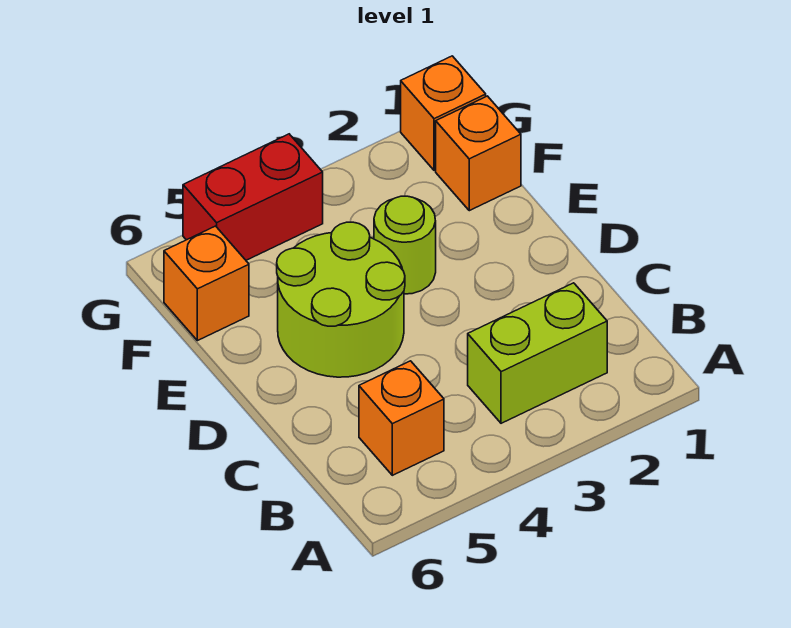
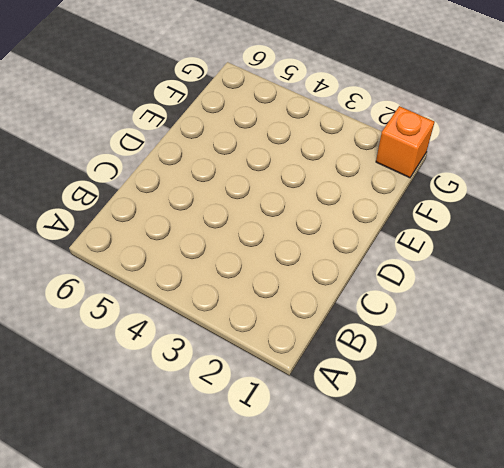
none -> lime brick B2:B3 level 1
none -> orange brick B5 level 1

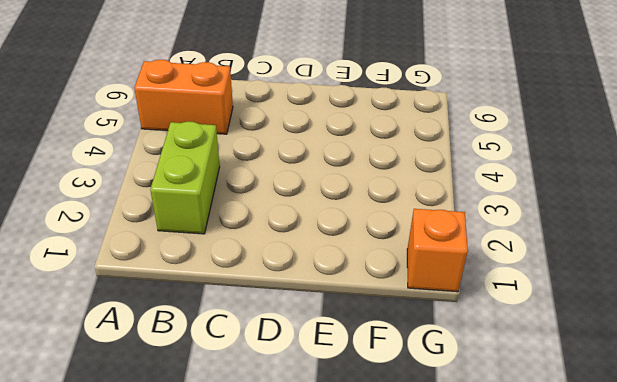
orange brick A5:B5 level 1 -> orange brick B5 level 1
none -> lime round brick D4:E5 level 1
none -> lime round brick E3 level 1

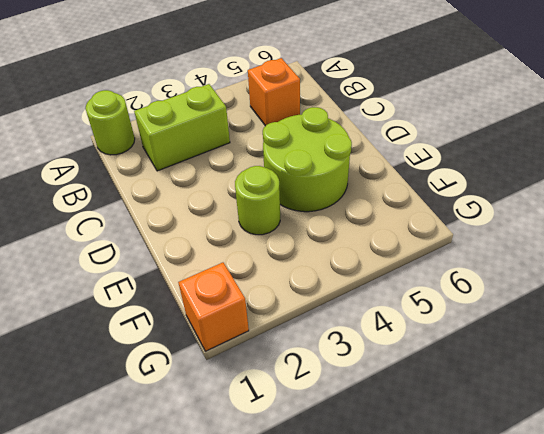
lime round brick A1 level 1 -> none
none -> orange brick F1 level 1
none -> orange brick F6 level 1

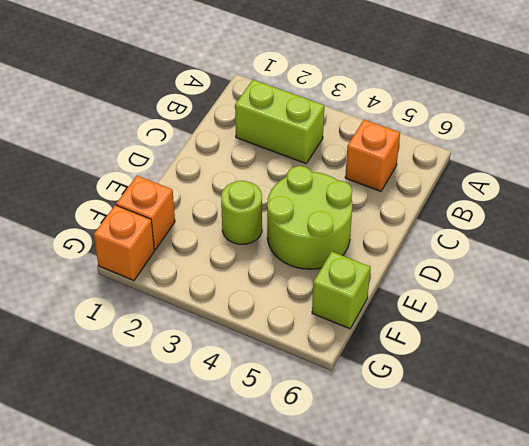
lime brick F6 level 1 -> orange brick F6 level 1
none -> red brick G4:G5 level 1

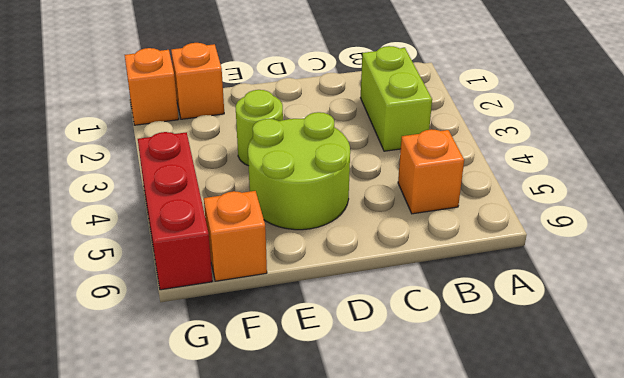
red brick G4:G6 level 1 -> red brick G4:G5 level 1

